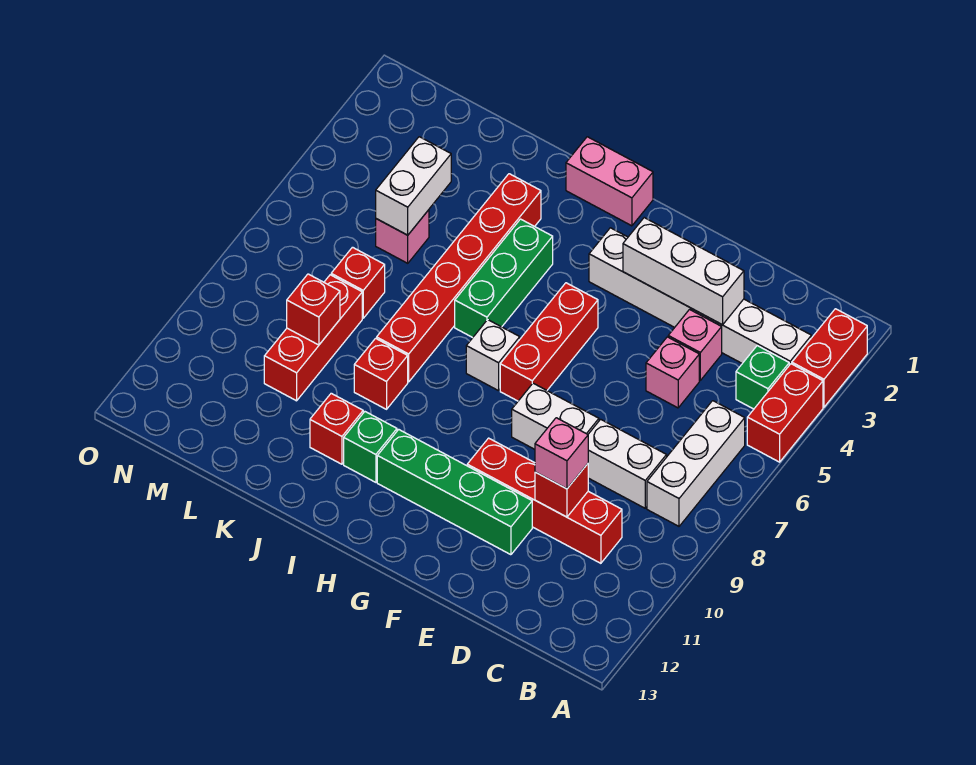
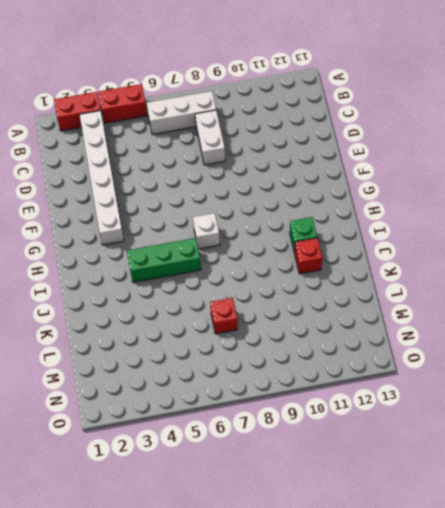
none -> green brick B4 level 1
none -> red brick C10:F10 level 1
none -> pink brick D4 level 1

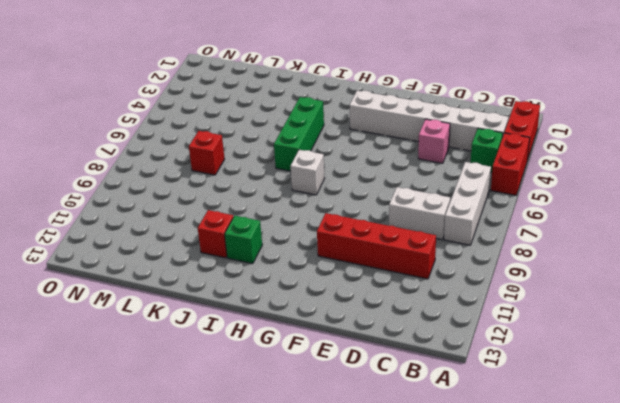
none -> pink brick D5 level 1
none -> white brick E8:F8 level 1
none -> green brick E11:H11 level 1

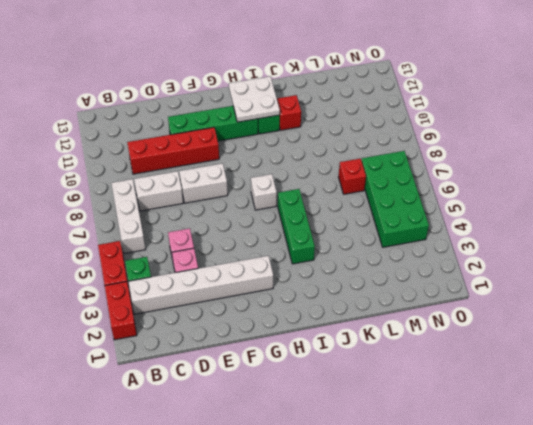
white plate H11:I12 level 2 -> none
green brick M4:N7 level 1 -> none
none -> red brick G5:G7 level 1
none -> pink brick H1:I1 level 1
none -> red brick J3:J8 level 1

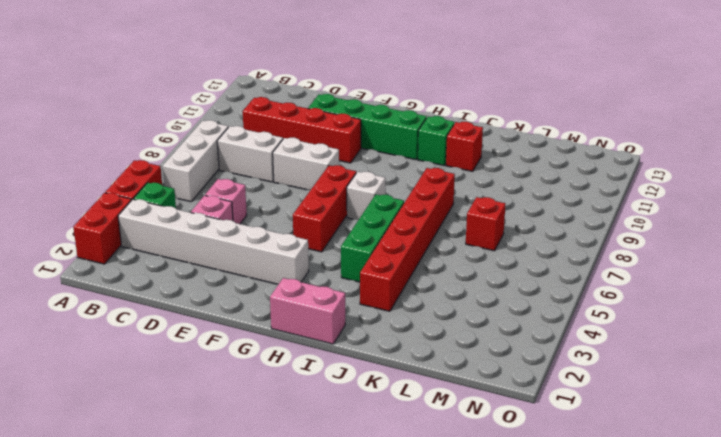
none -> red brick J9 level 1
none -> pink brick L5 level 1
none -> red brick L8:L10 level 1

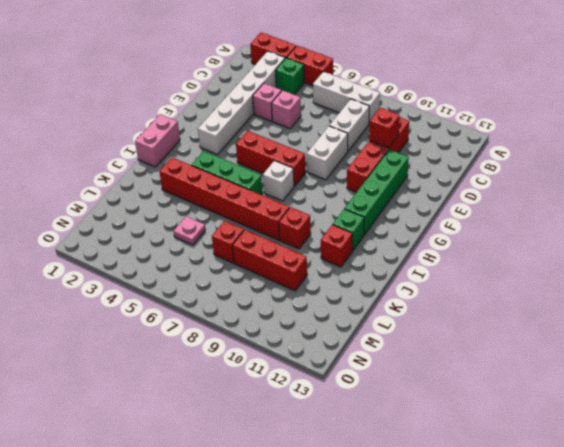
pink plate L5 level 1 -> pink brick L5 level 1
none -> white brick D3:F3 level 2
none -> white brick L4:L5 level 2
none -> red brick L9 level 2

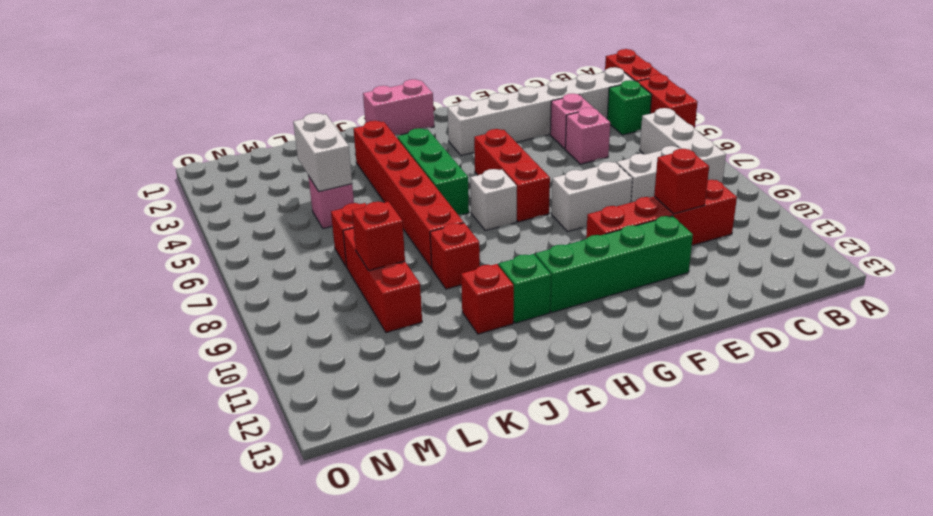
none -> white brick D3:F3 level 2
none -> pink brick D10 level 3

